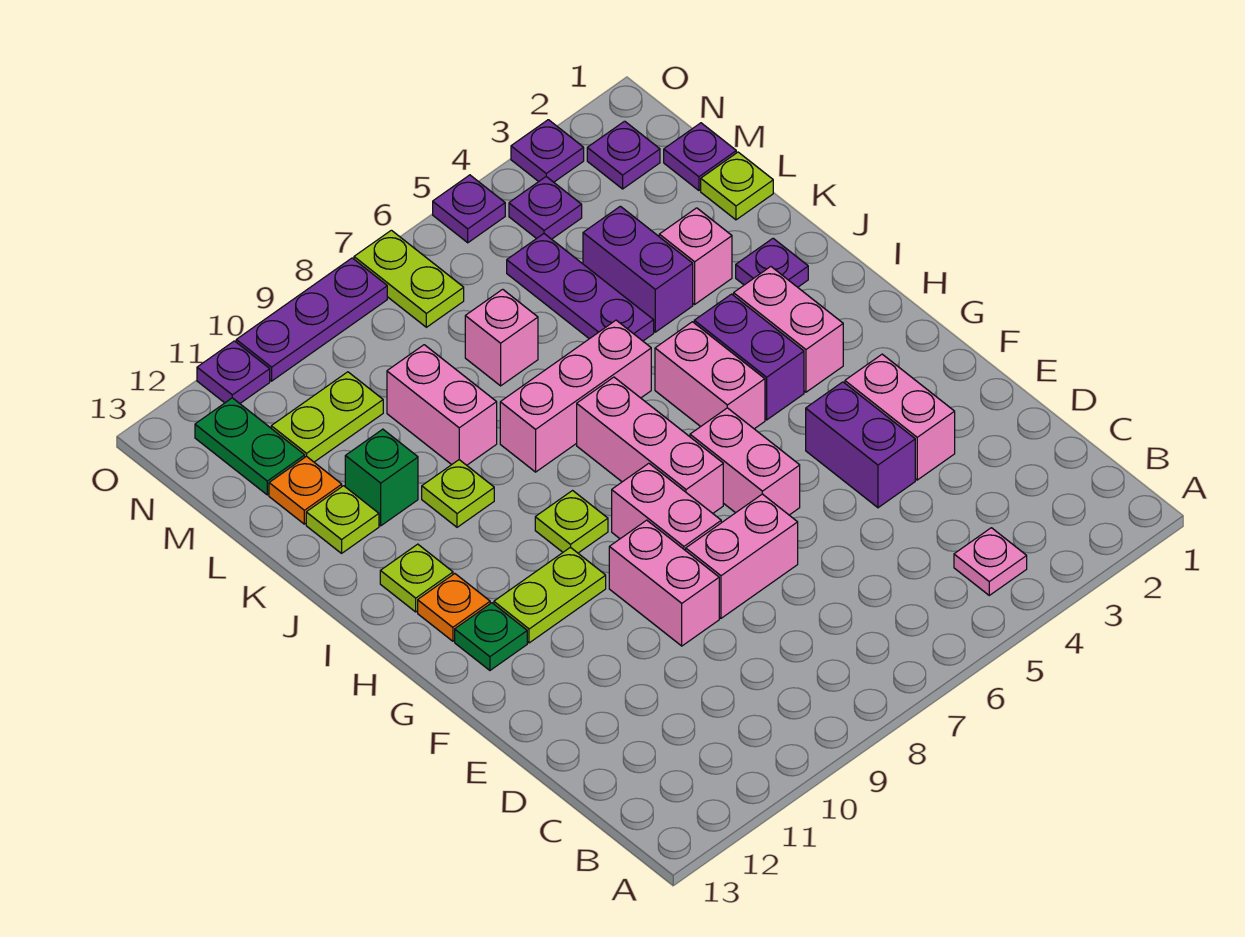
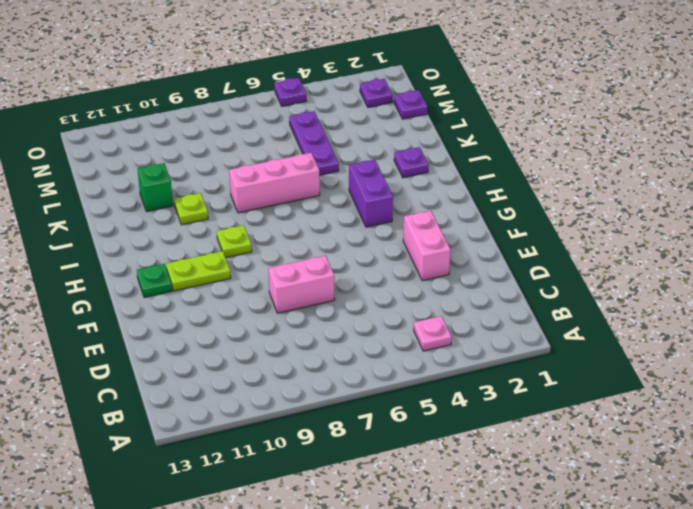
none -> purple brick E4:F4 level 1
none -> pink brick E9:F9 level 1
none -> pink brick F6:G6 level 1
none -> pink brick F8:G8 level 1

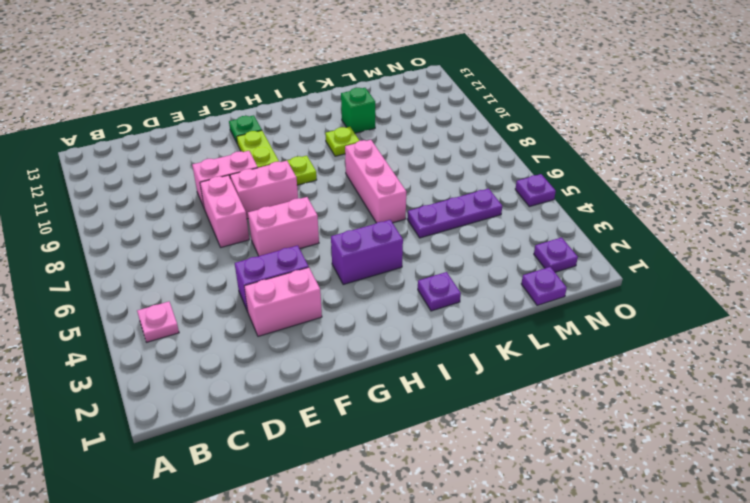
none -> pink brick G7:I7 level 1
none -> pink brick H3:I3 level 1
none -> pink brick H5:I5 level 1
none -> orange plate H12 level 1

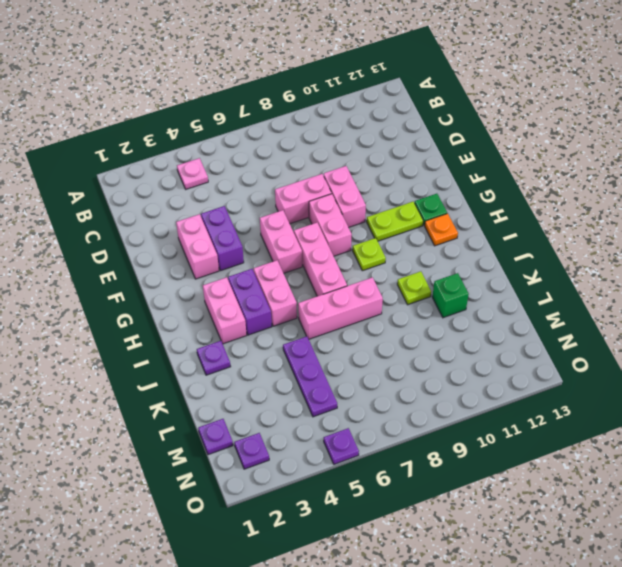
none -> lime plate I12 level 1
none -> pink brick K3 level 1
none -> purple brick K4:L4 level 1
none -> pink brick K9:L9 level 1

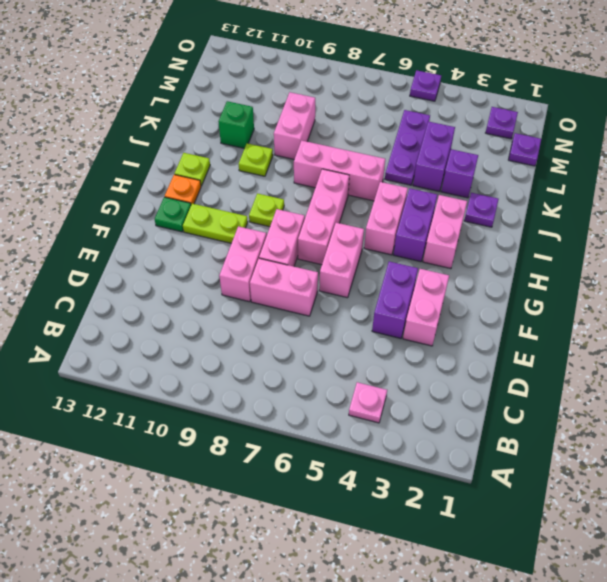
purple brick K3 level 1 -> pink brick K3 level 1
none -> lime plate K12 level 1
none -> lime plate L1 level 1
none -> pink brick L7 level 1
none -> orange plate L12 level 1

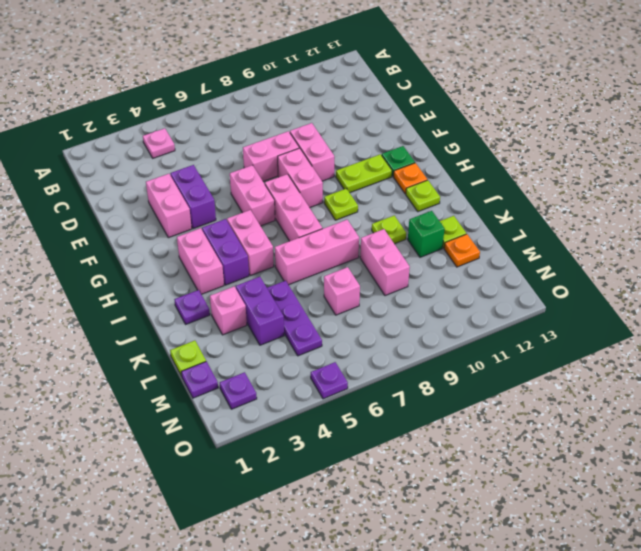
none -> lime plate M10:M11 level 1
none -> green plate M12:N12 level 1
none -> purple plate N4 level 1
none -> lime plate N7:O7 level 1

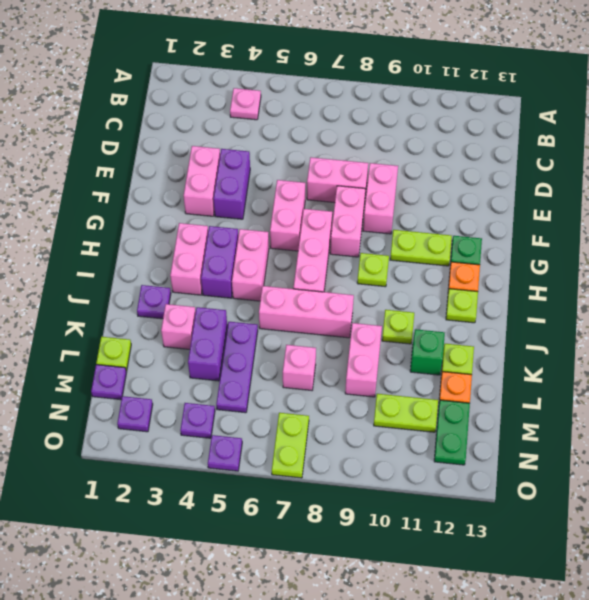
none -> purple plate O3 level 1
none -> purple plate O8:O10 level 1
none -> purple plate O11 level 1

